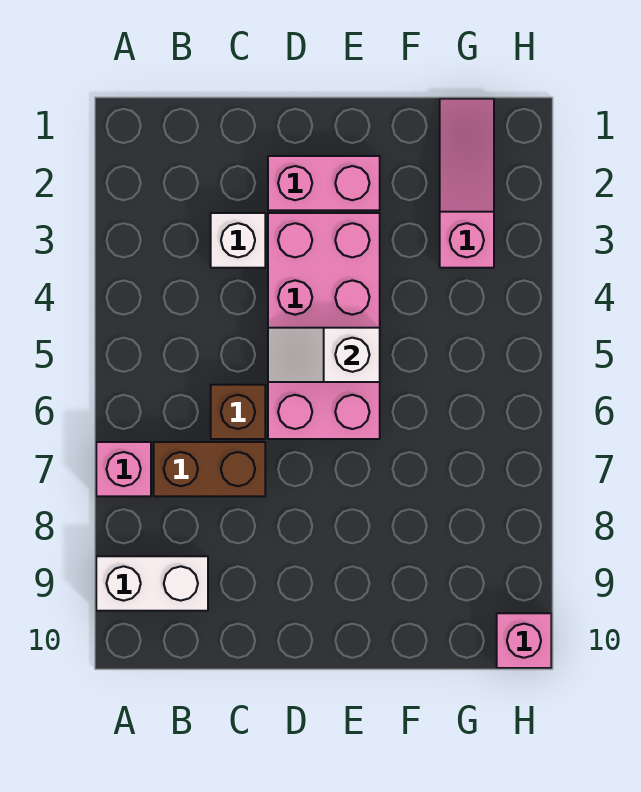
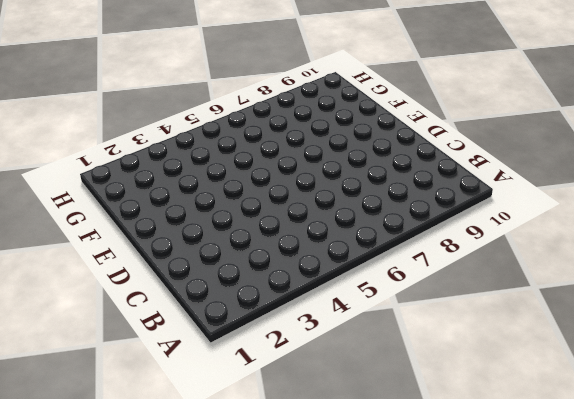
none -> pink brick A7 level 1
none -> white brick A9:B9 level 1

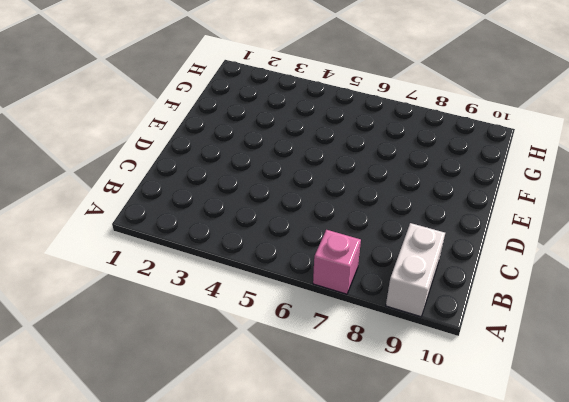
none -> brown brick B7:C7 level 1
none -> white brick C3 level 1

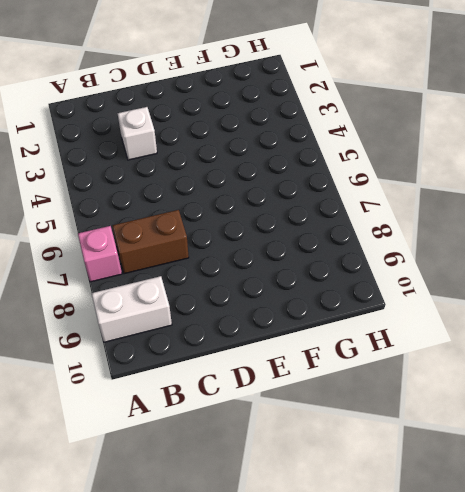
none -> brown brick C6 level 1
none -> pink brick D2:E2 level 1

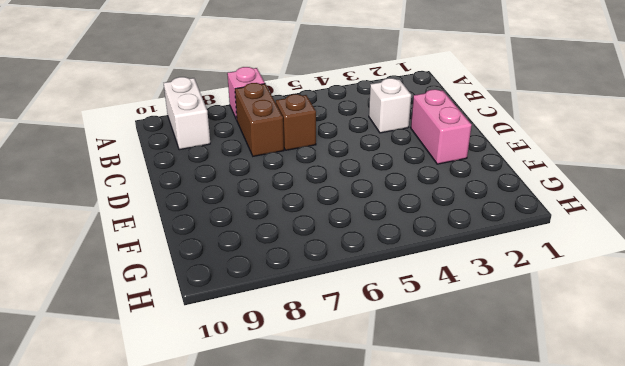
none -> pink brick D3:E6 level 1
none -> pink slope G1:G3 level 1 top 3

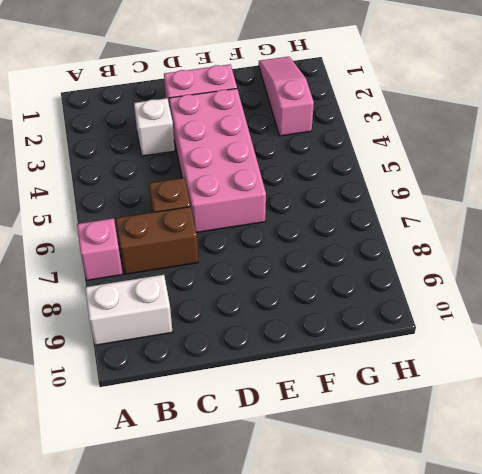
none -> pink brick H10 level 1
none -> white slope D5:E5 level 2 top E

